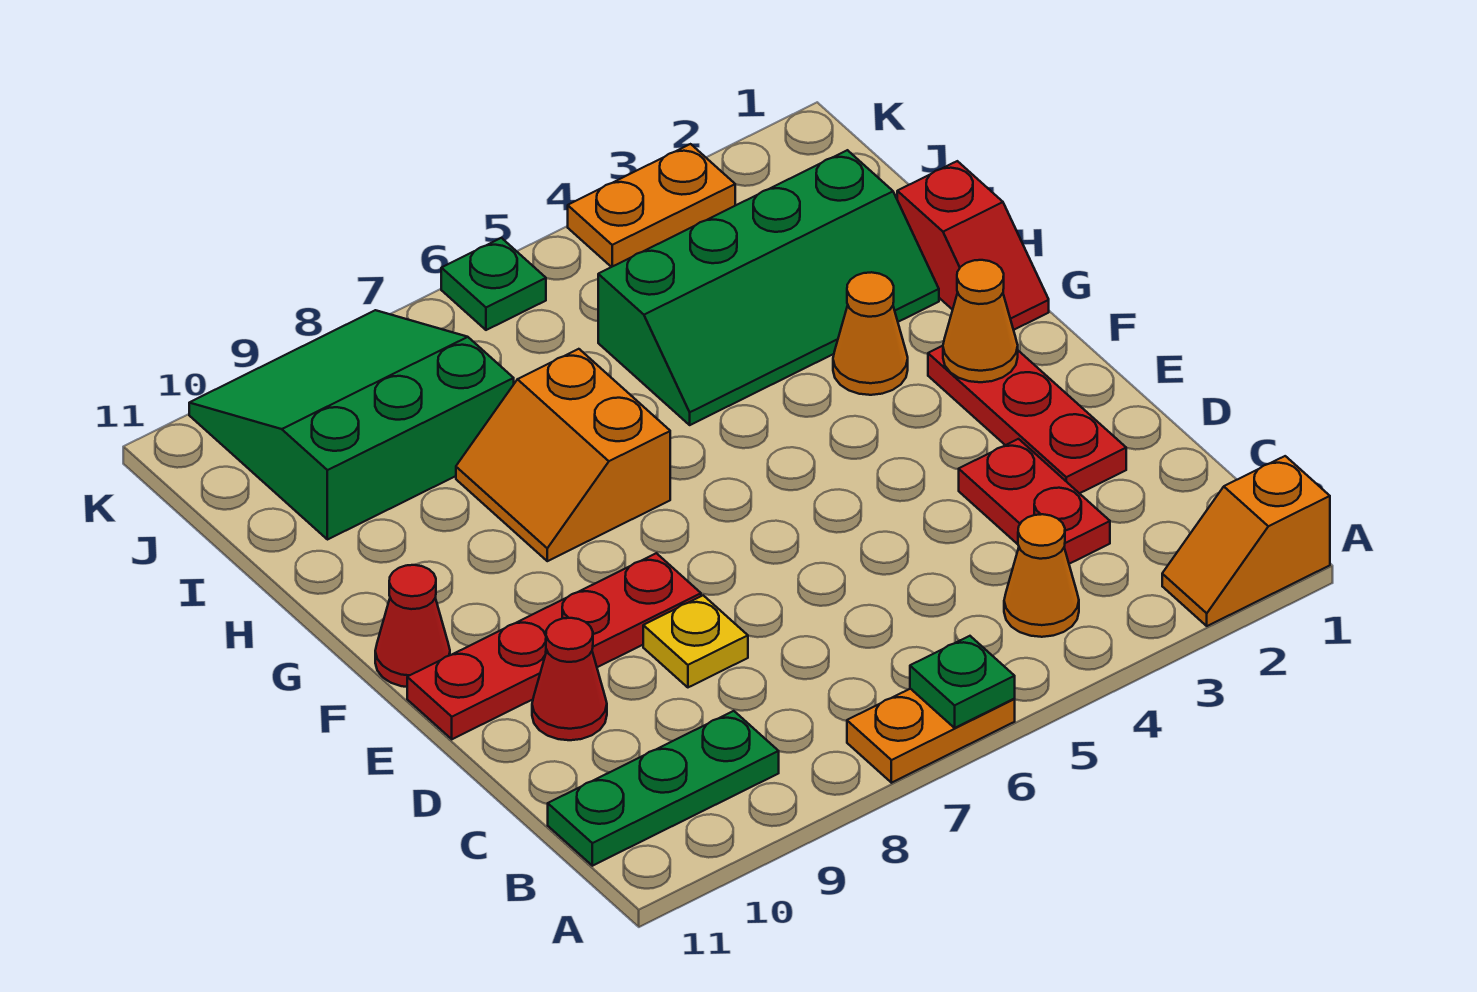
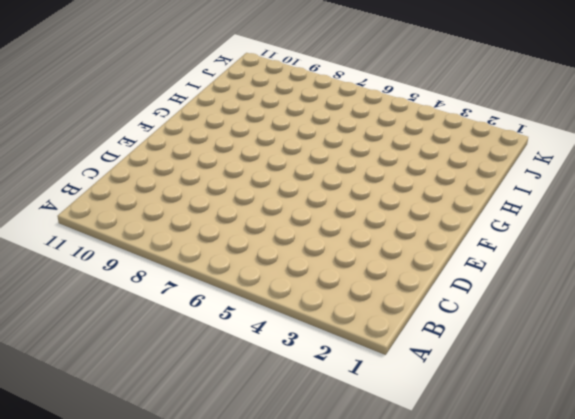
none -> orange slope A1:A2 level 1 top 1
none -> orange plate A6:A7 level 1
none -> orange cone B4 level 1

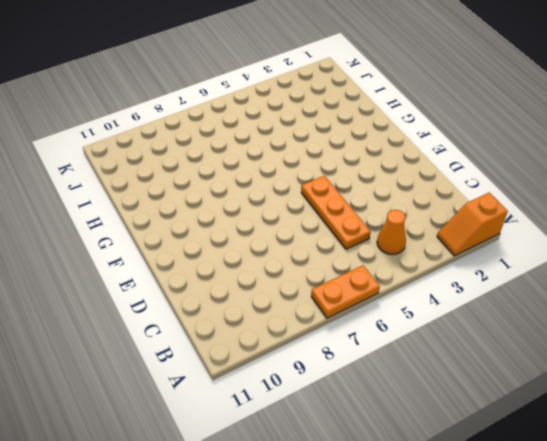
orange plate C5:E5 level 1 -> none
none -> green plate B9:B11 level 1
none -> red plate C3:D3 level 1
none -> red plate D2:F2 level 1

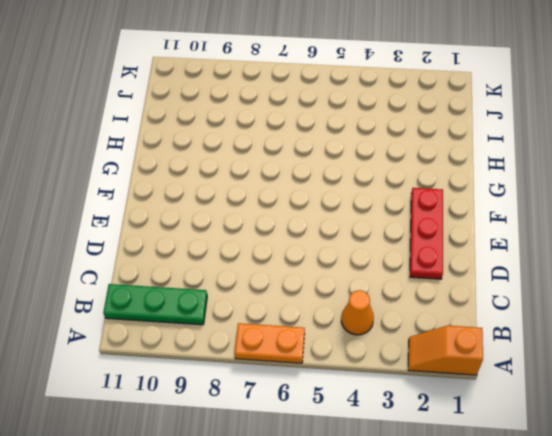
none -> red plate C3:D3 level 1
none -> yellow plate D8 level 1
none -> red cone D10 level 1

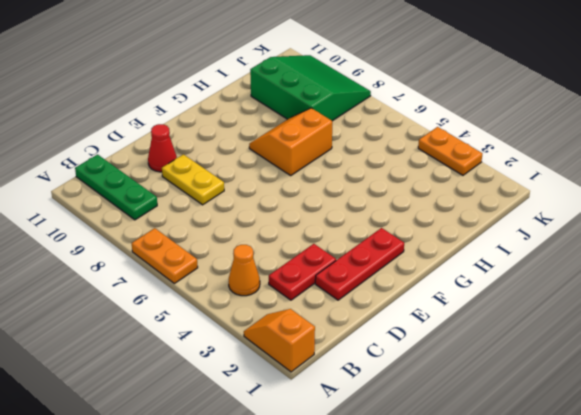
yellow plate D8:D9 level 1 -> yellow plate D8 level 1
none -> red plate E8:E11 level 1
none -> red cone F11 level 1
none -> red slope G1:H1 level 1 top H

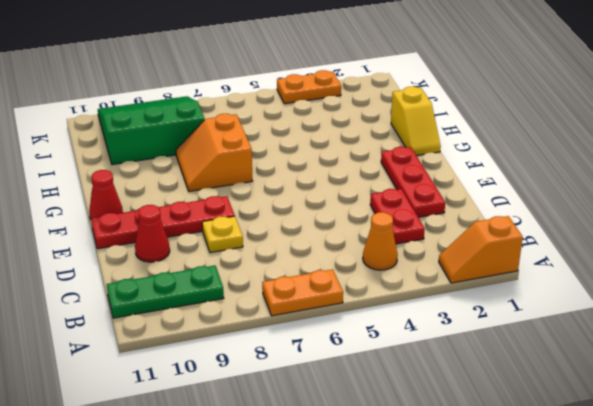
yellow slope G1:H1 level 1 top H -> red slope G1:H1 level 1 top H
none -> orange cone G3 level 1
none -> green slope H2:I5 level 1 top I
none -> green plate K6 level 1

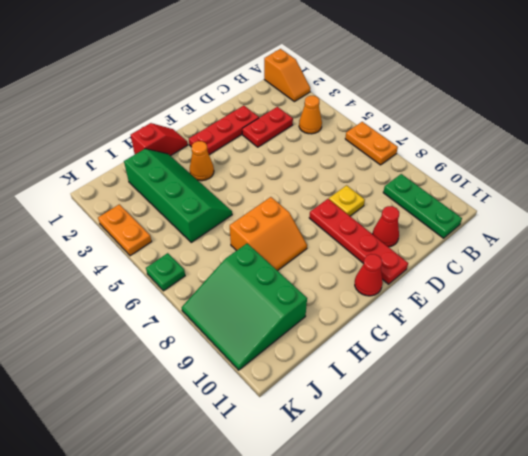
none -> green plate A6 level 2
none -> orange cone F2 level 2

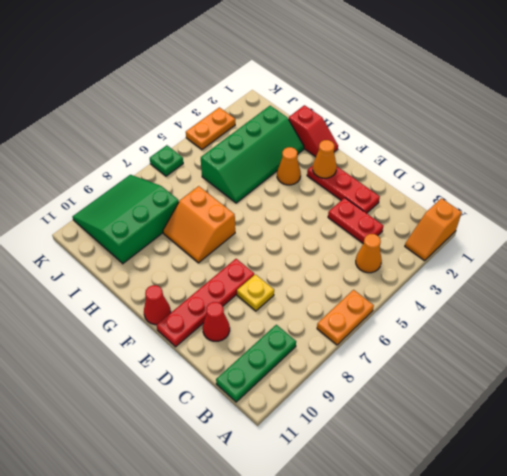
none -> green plate A6 level 2

